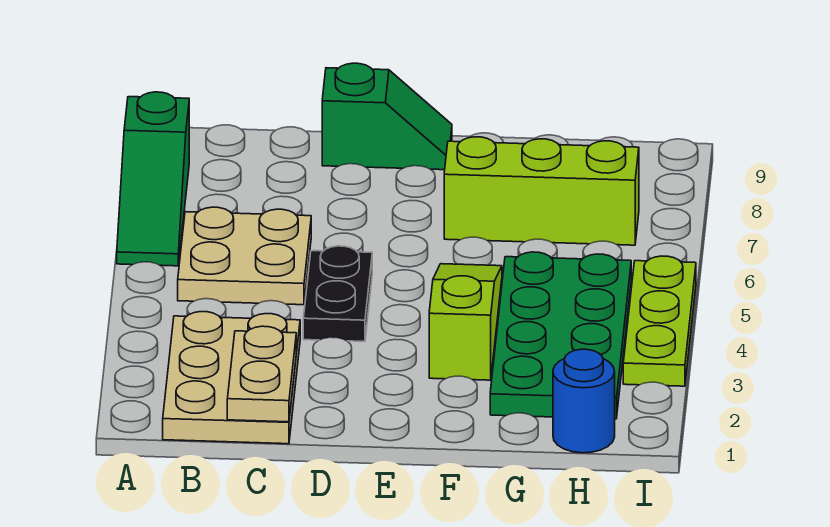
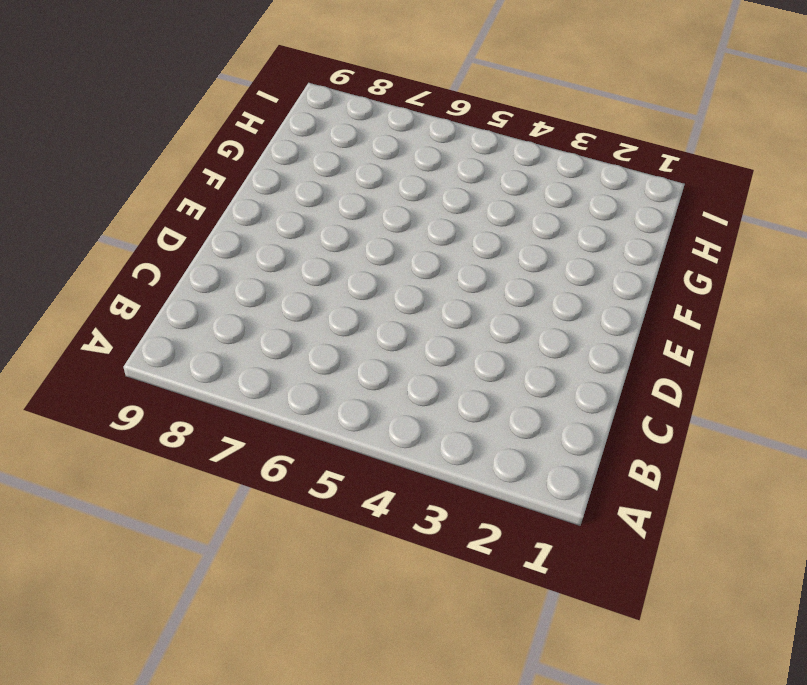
none -> green slope A6:A8 level 1 top 8
none -> tan plate B1:C3 level 1

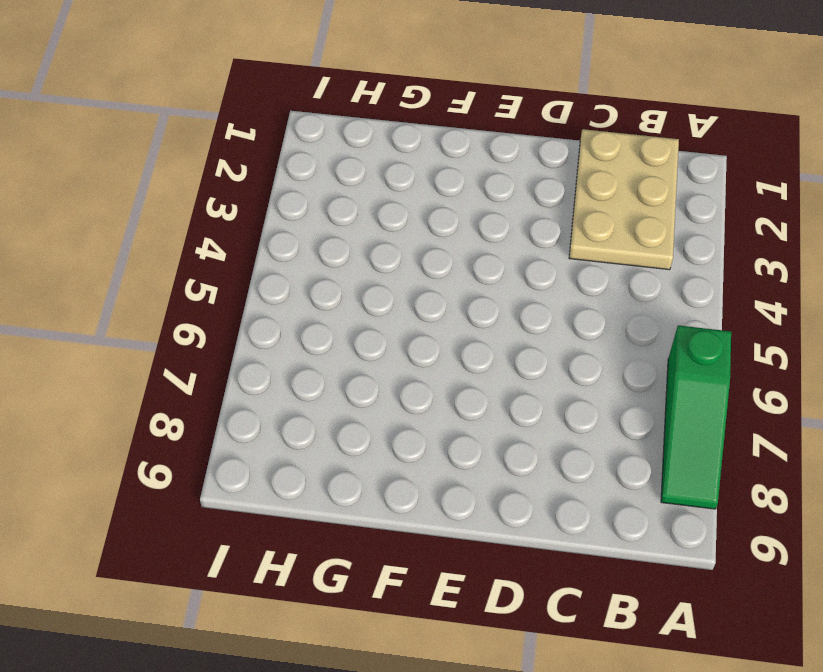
green slope A6:A8 level 1 top 6 -> green slope A6:A8 level 1 top 8
none -> tan plate B5:C6 level 1
none -> black plate D4:D5 level 1

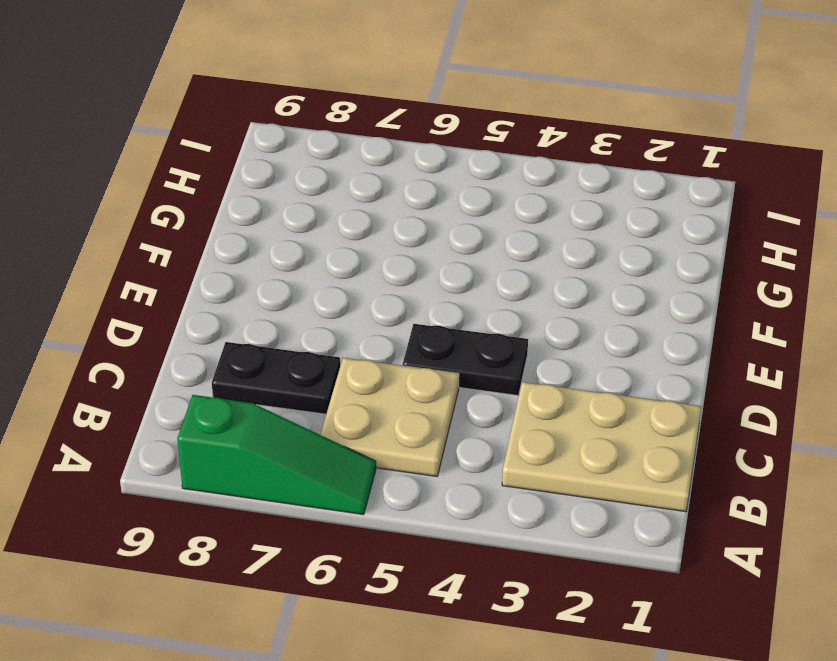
black plate C7:C8 level 1 -> none
none -> green slope D9:E9 level 1 top D
none -> lime slope F3:F5 level 1 top 3

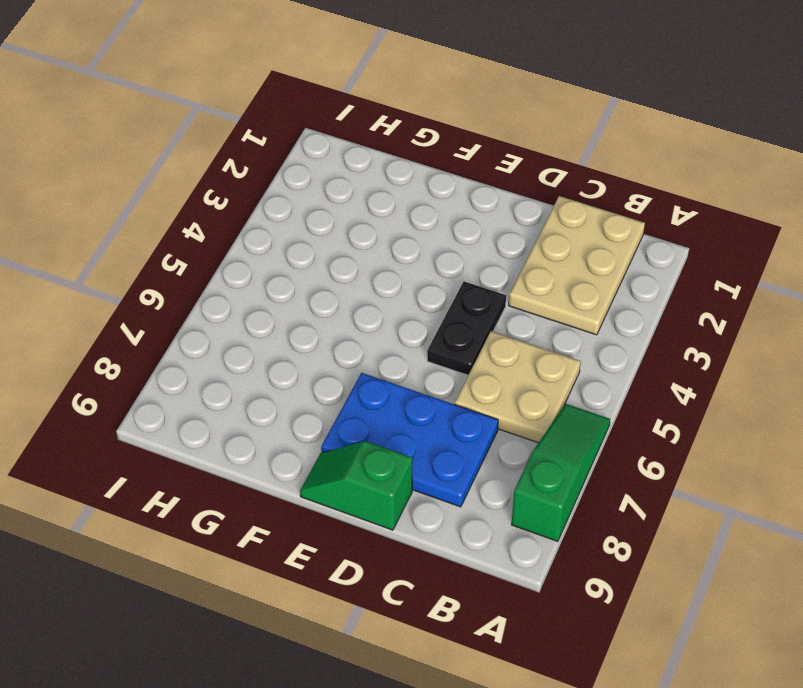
blue plate C7:E8 level 1 -> none
none -> lime slope F3:F5 level 1 top 3
none -> lime brick F7:H7 level 1

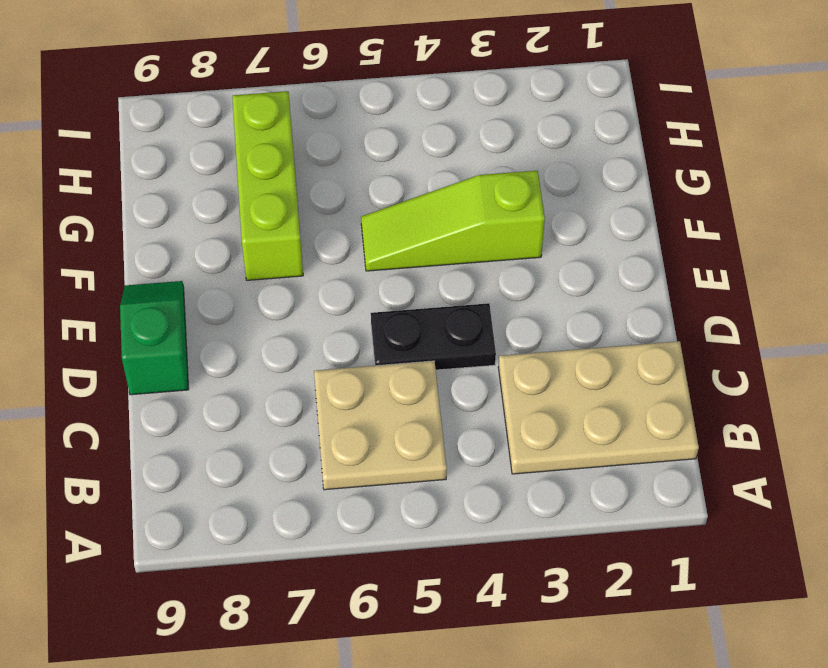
none -> green slope A6:A8 level 1 top 8
none -> green plate G2:H5 level 1

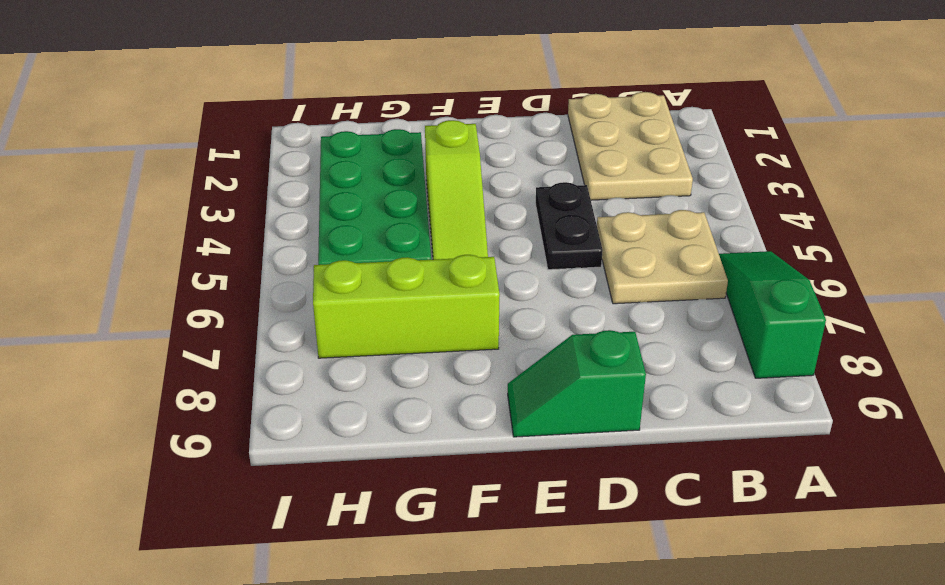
none -> blue round brick H1 level 1
none -> lime plate I3:I5 level 1

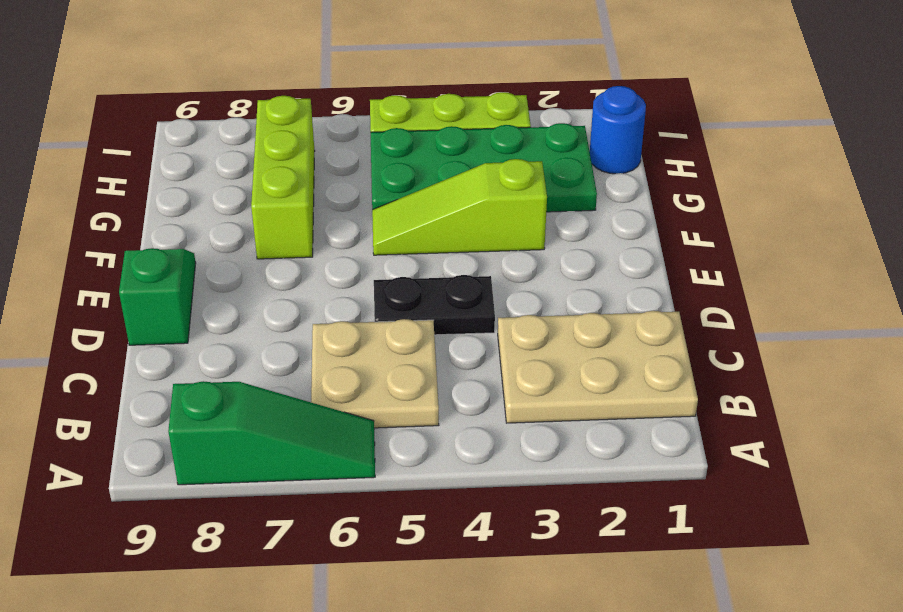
none -> tan plate C1:C2 level 2

